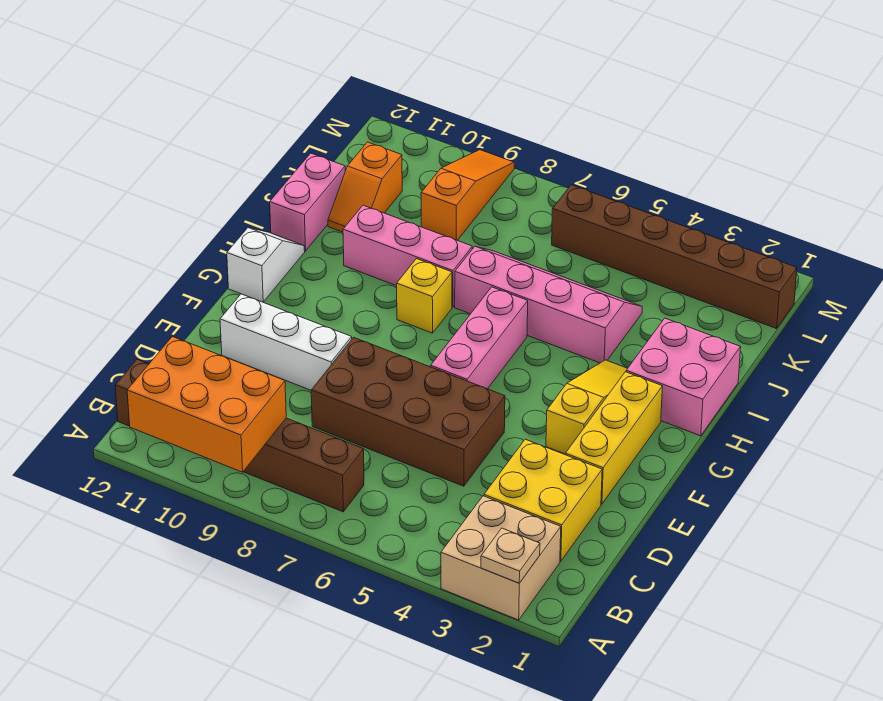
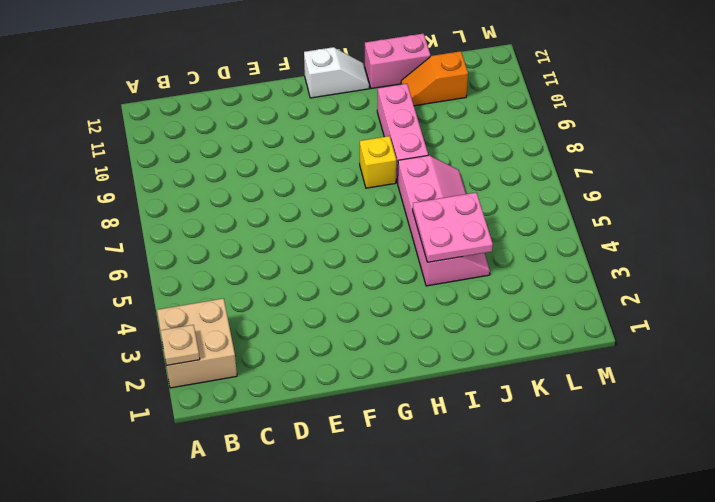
pink plate I4:J5 level 2 -> none
none -> brown brick B7:B12 level 1
none -> yellow brick C2:D3 level 1
none -> brown brick D5:E8 level 1

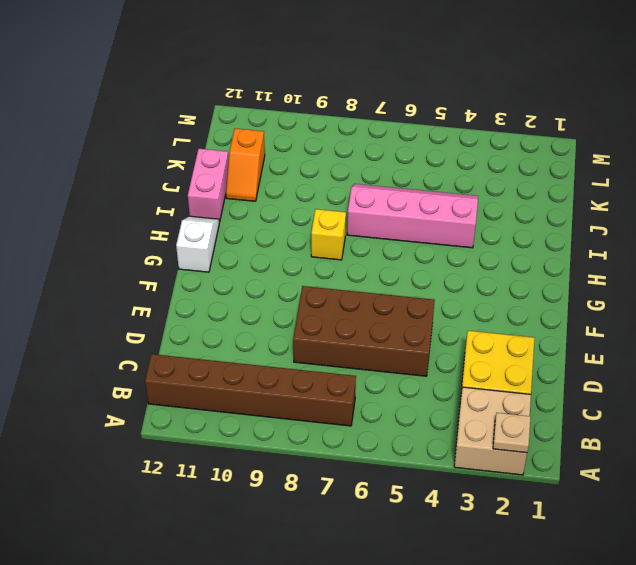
none -> yellow brick E2:G2 level 1
none -> white brick E9:E11 level 1
none -> yellow slope F3:H3 level 1 top F

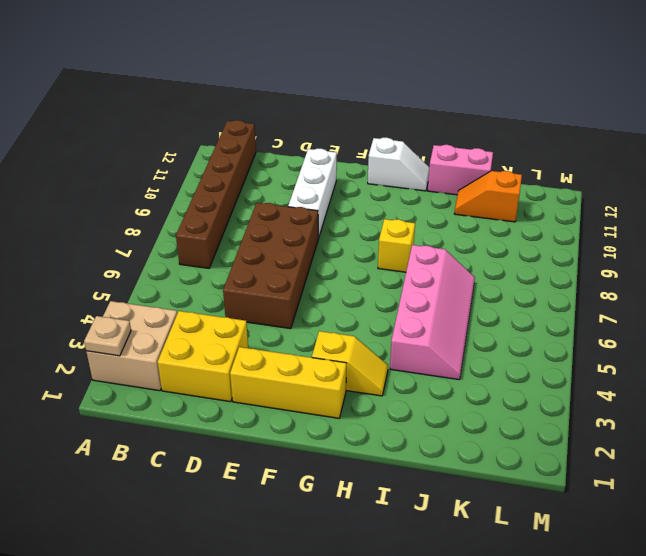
yellow slope G3:H3 level 1 top G -> yellow slope F3:H3 level 1 top F
none -> pink brick F6:H6 level 1
none -> pink brick H1:I2 level 1
none -> pink brick I8:I10 level 1

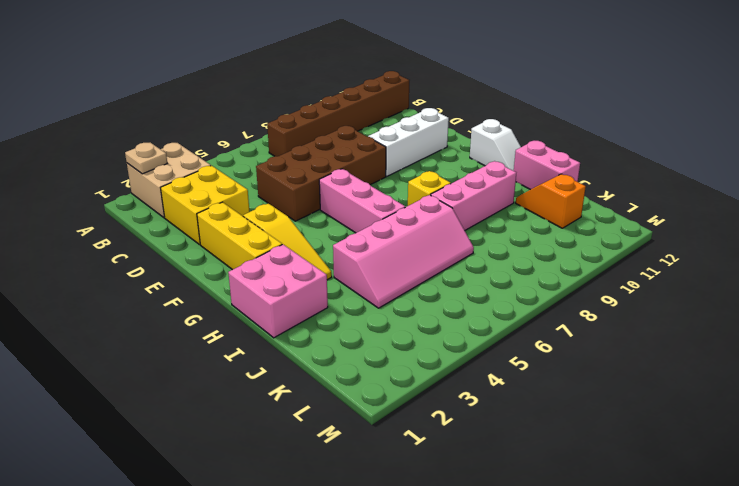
none -> orange slope K9:M9 level 1 top K
none -> brown brick L1:L6 level 1
none -> orange brick A9:B11 level 2

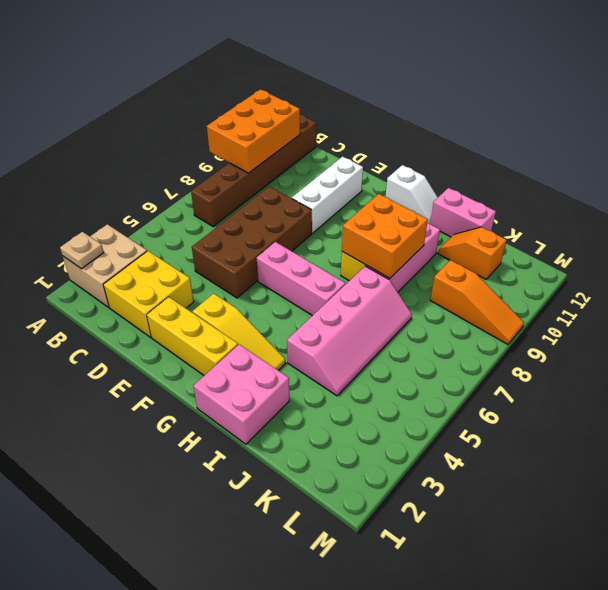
orange brick H8:I9 level 2 -> none
none -> brown brick L1:L6 level 1

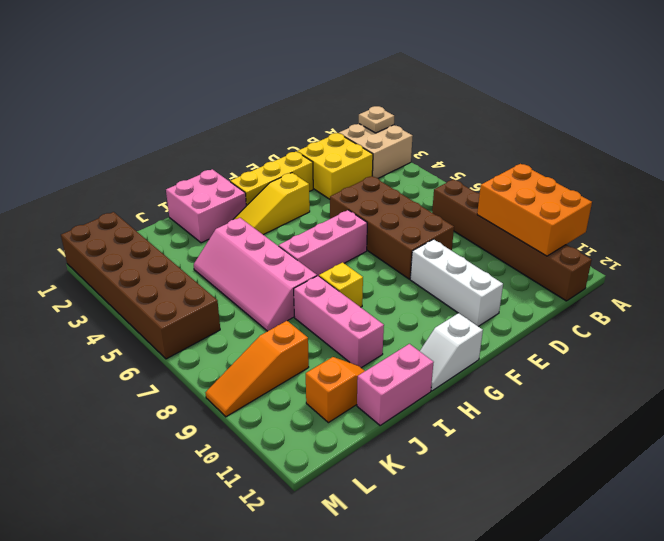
brown brick L1:M6 level 1 -> brown brick L1:L6 level 1

